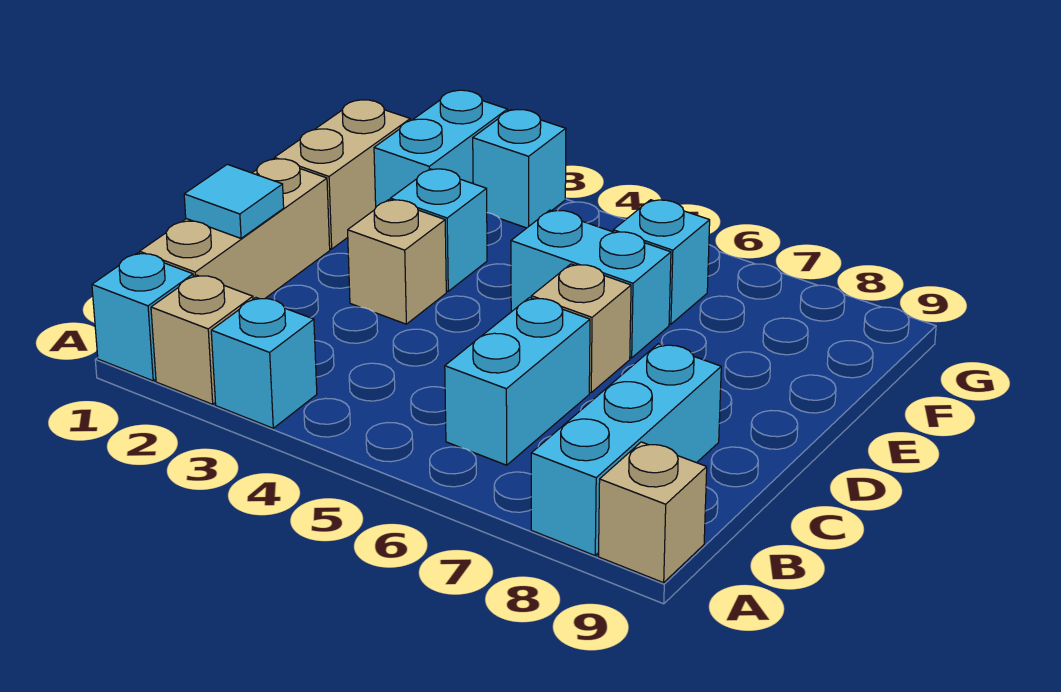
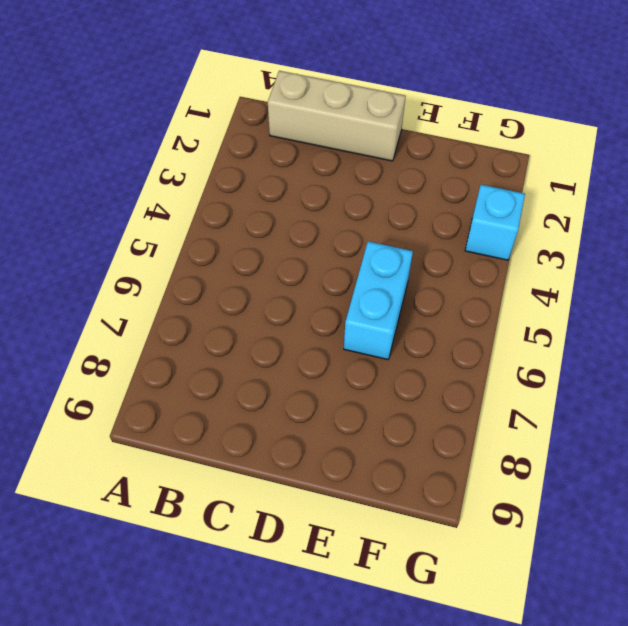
none -> cyan brick A1 level 1
none -> tan brick A2 level 1
none -> cyan brick A3 level 1

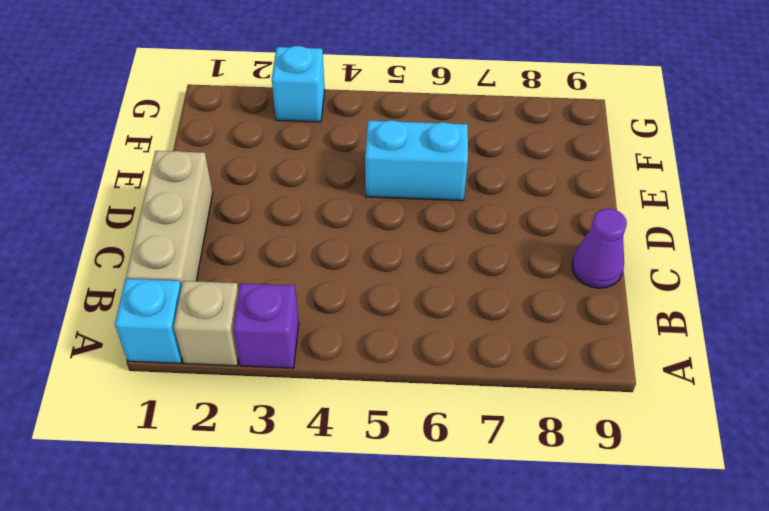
purple brick A3 level 1 -> cyan brick A3 level 1
purple cone C9 level 1 -> none
none -> cyan brick A8:C8 level 1
none -> tan brick A9 level 1
none -> cyan brick B6:C6 level 1

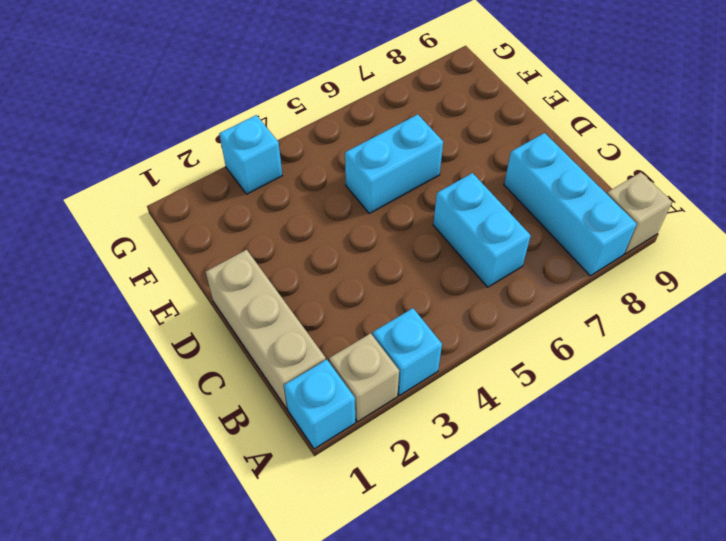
none -> tan brick D3 level 1
none -> tan brick D6 level 1
none -> tan brick E1:F1 level 1

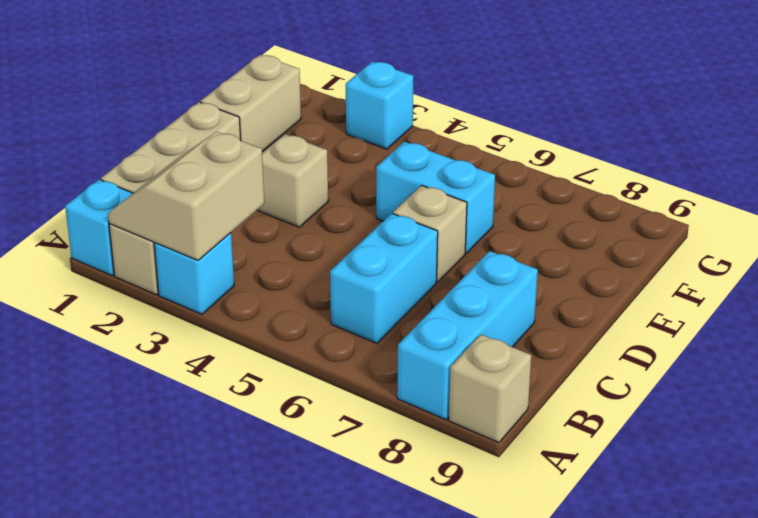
tan slope A2:B3 level 2 top 3 -> none
none -> cyan brick E3 level 1
none -> cyan brick F2:G2 level 1
none -> cyan brick F6 level 1

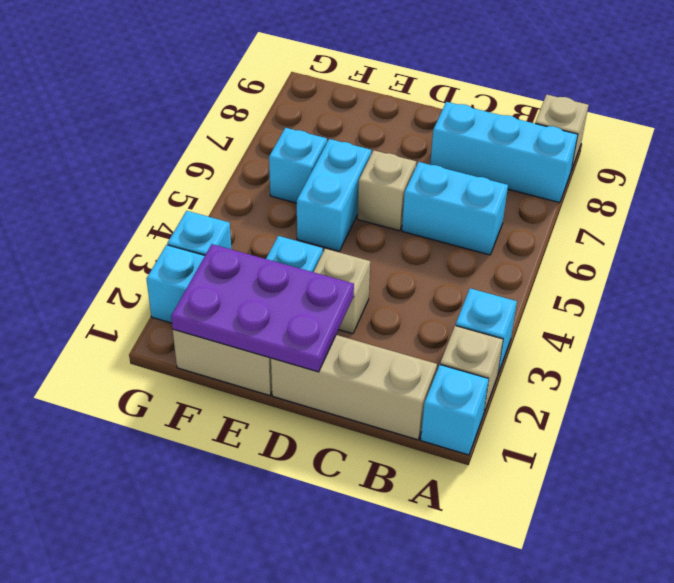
purple plate D1:F2 level 2 -> none
none -> cyan tile C1 level 2

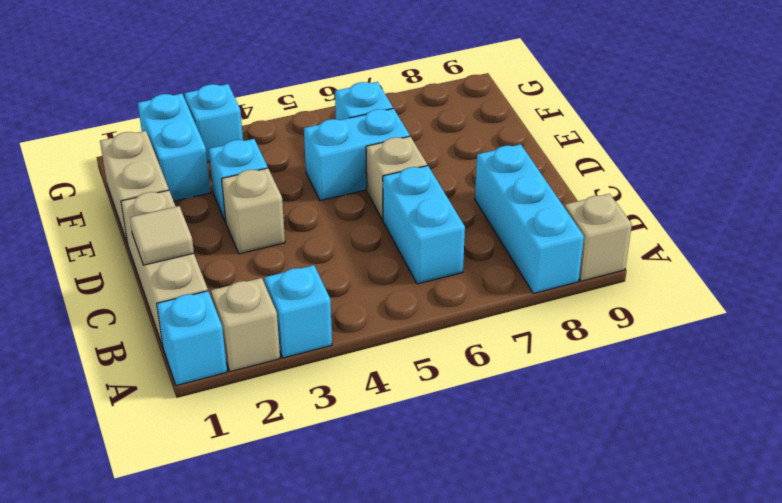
tan tile C1 level 2 -> cyan tile C1 level 2

